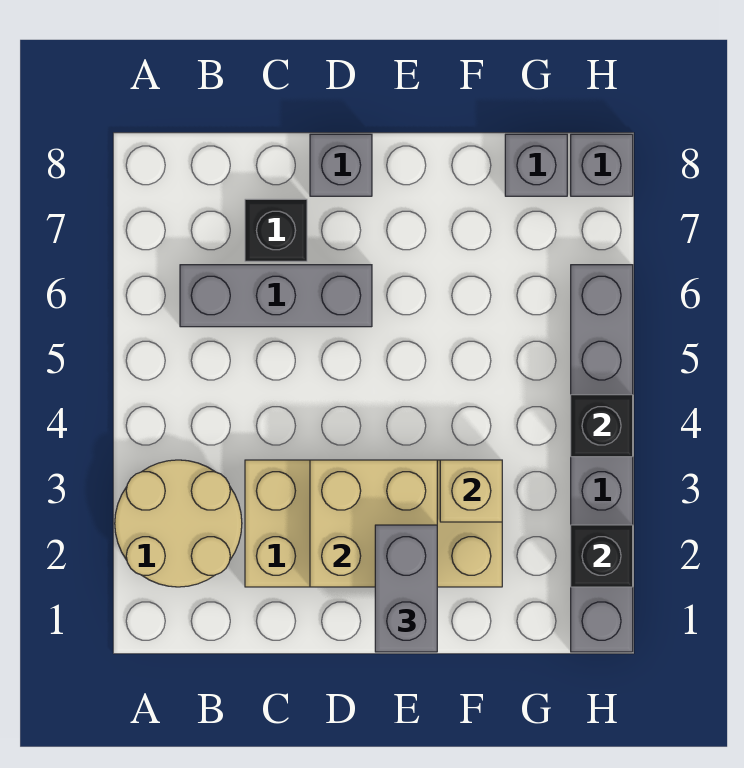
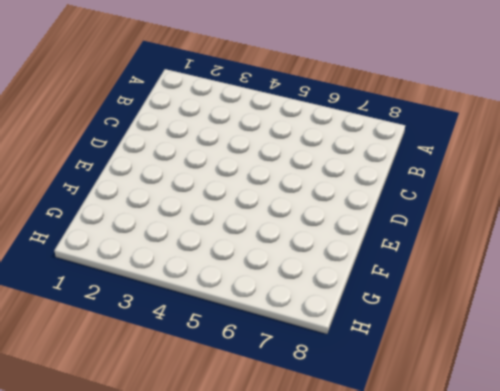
none -> tan round brick A2:B3 level 1
none -> grey brick B6:D6 level 1
none -> tan brick C2:F3 level 1

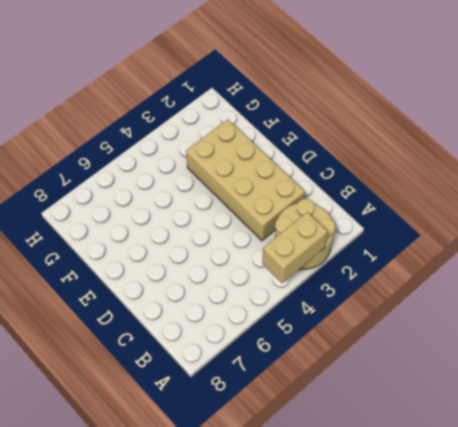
tan brick A3:A4 level 2 -> none
none -> grey brick B6:D6 level 1
none -> black brick C7 level 1
none -> grey brick D8 level 1

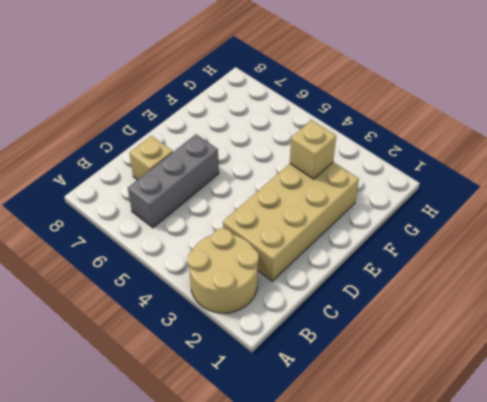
tan brick C7 level 1 -> black brick C7 level 1
none -> grey brick D8 level 1
none -> grey brick G8 level 1
none -> grey brick H1:H6 level 1

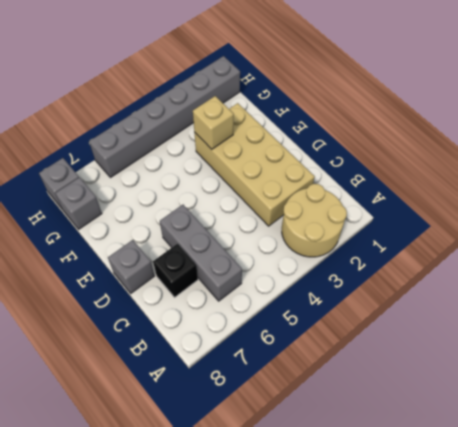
none -> tan brick D2:E3 level 2
none -> black brick H2 level 2
none -> black brick H4 level 2

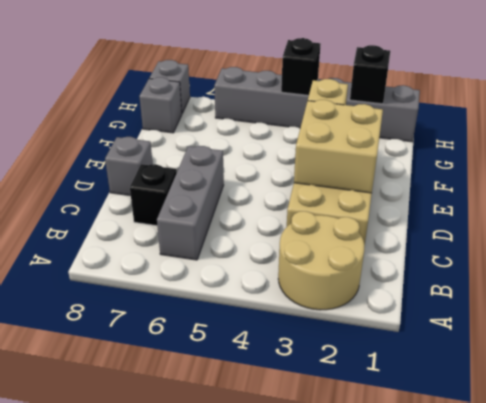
none -> grey brick E1:E2 level 3

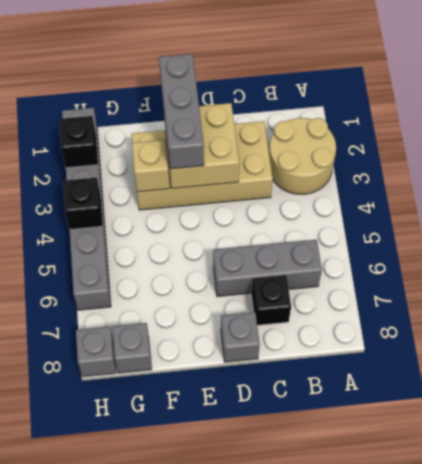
grey brick E1:E3 level 3 -> grey brick E1:E2 level 3

